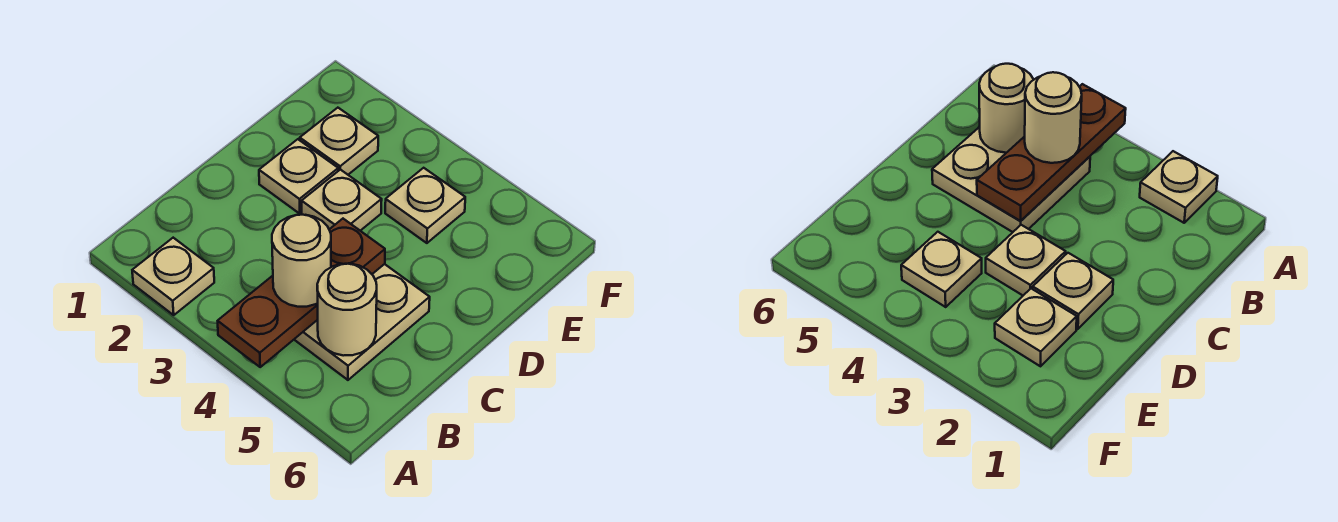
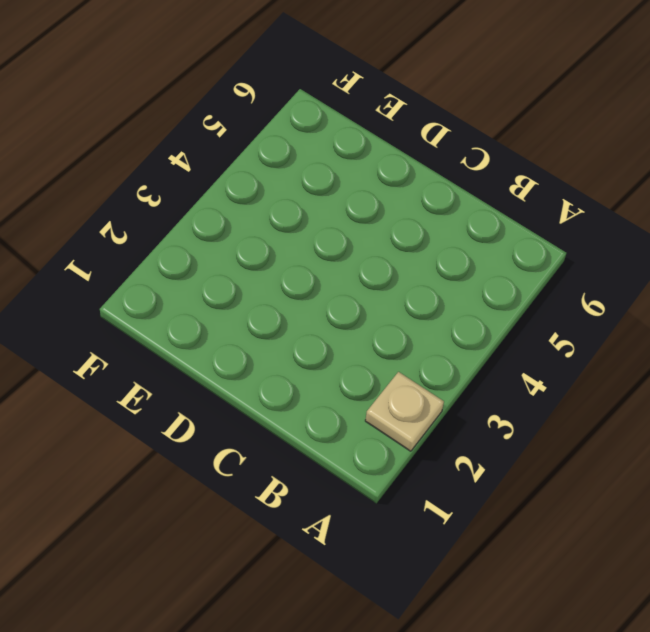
none -> tan plate B4:C5 level 1
none -> tan plate D2 level 1

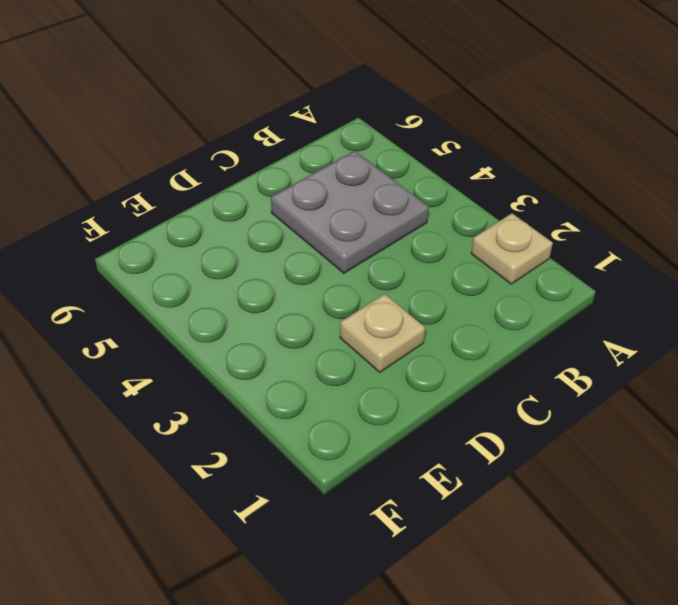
grey plate B4:C5 level 1 -> tan plate B4:C5 level 1
none -> tan plate D3 level 1
none -> tan plate E2 level 1

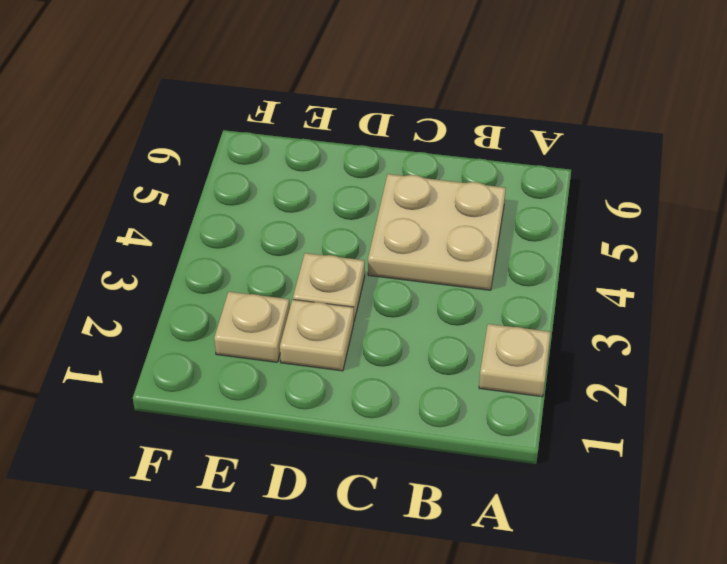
none -> tan plate E4 level 1
none -> brown plate A4:C4 level 2

